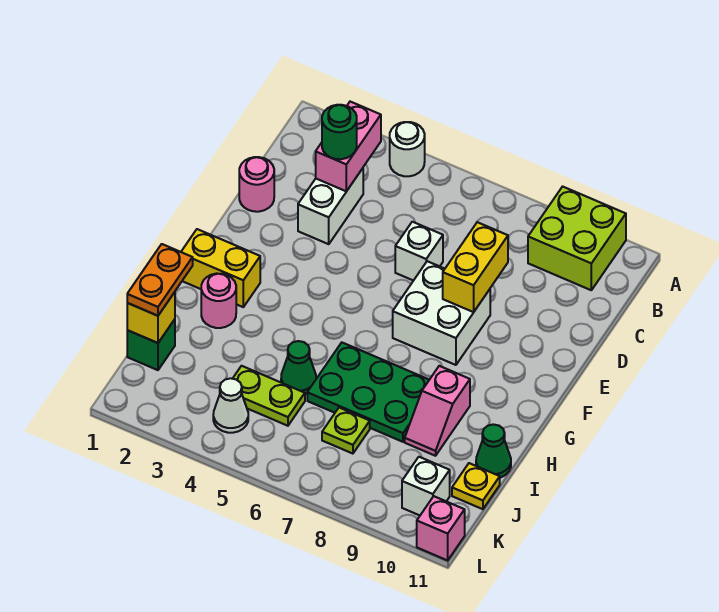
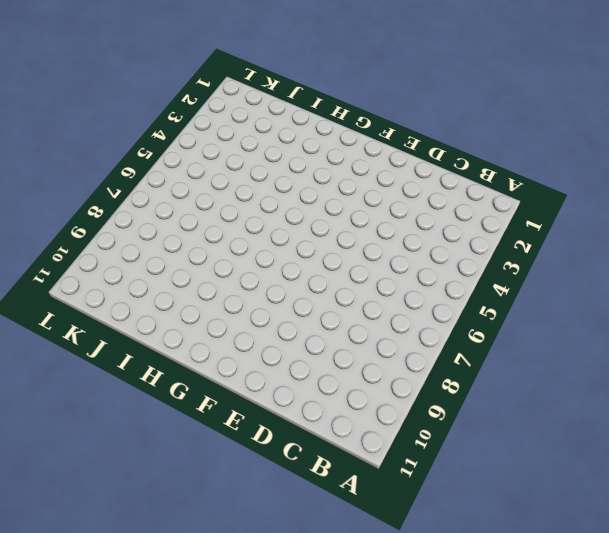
none -> white round brick A4 level 1
none -> lime brick A9:B10 level 1
none -> white brick C3:D3 level 1

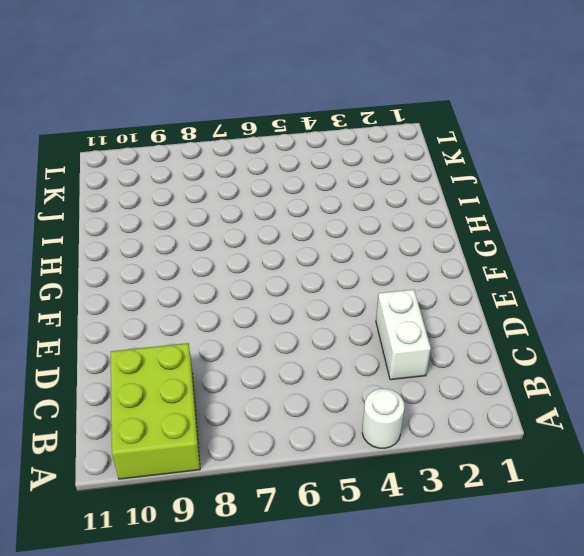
lime brick A9:C10 level 1 -> lime brick A9:B10 level 1
none -> pink round brick D1 level 1
none -> white brick D6 level 1
none -> white brick E7:F8 level 1

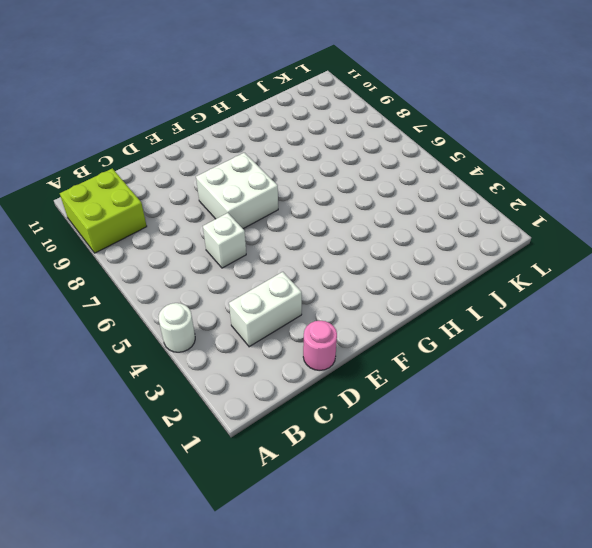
none -> yellow brick G1:G2 level 1
none -> pink round brick H2 level 1
none -> green plate H6:I8 level 1

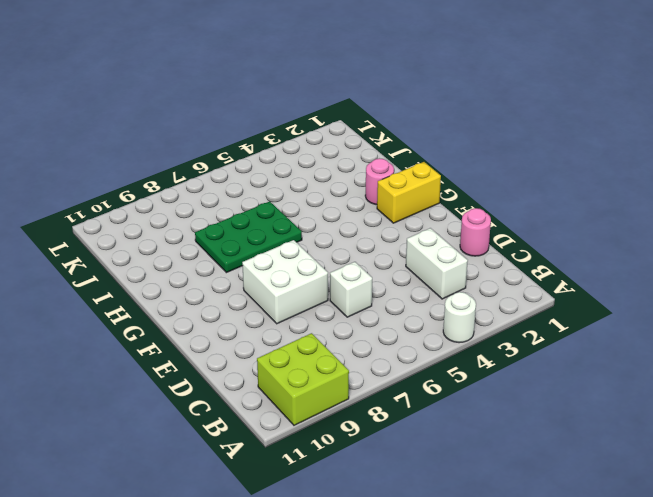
none -> pink slope H9:I9 level 1 top H
none -> green cone I5 level 1
none -> green cone I11 level 1

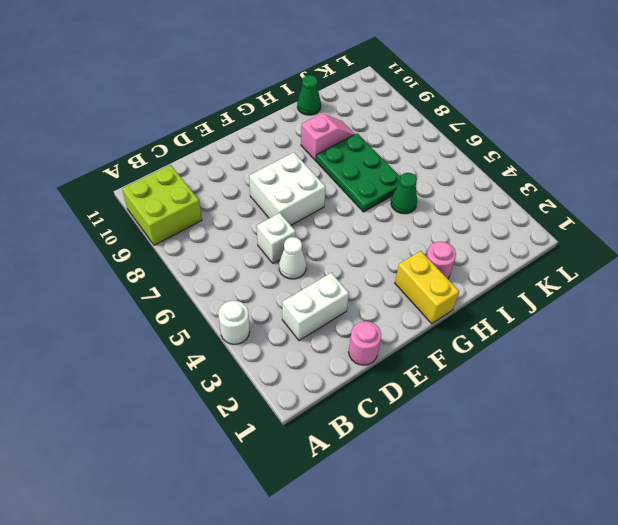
white cone D5 level 1 -> white cone K4 level 1
none -> green brick J1 level 1
none -> lime plate J4:J5 level 1
none -> lime plate J7 level 1

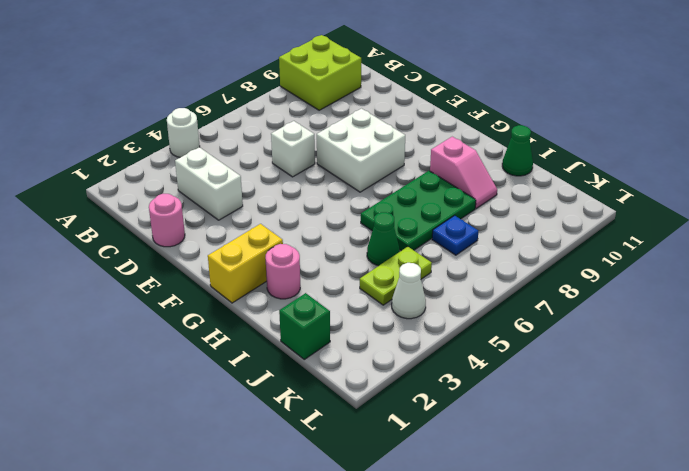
blue plate J7 level 1 -> lime plate J7 level 1
none -> yellow plate J11 level 1
none -> white brick K10 level 1
none -> pink brick L11 level 1

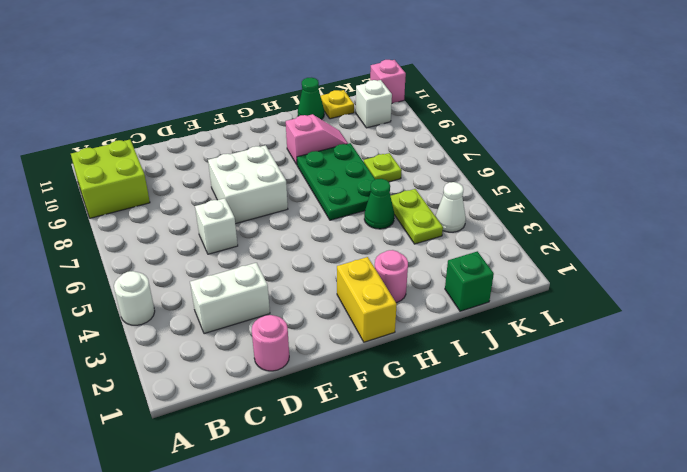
none -> pink brick B3:C3 level 2
none -> yellow brick D8:E8 level 2
none -> yellow brick J1 level 2

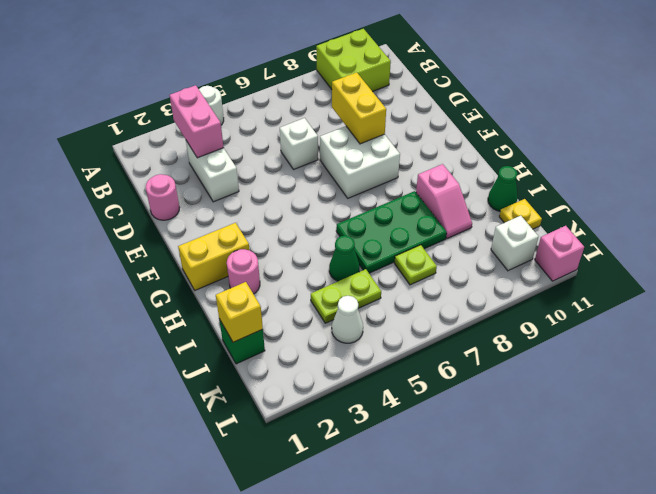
none -> green round brick C3 level 3
none -> orange plate I1:J1 level 3

